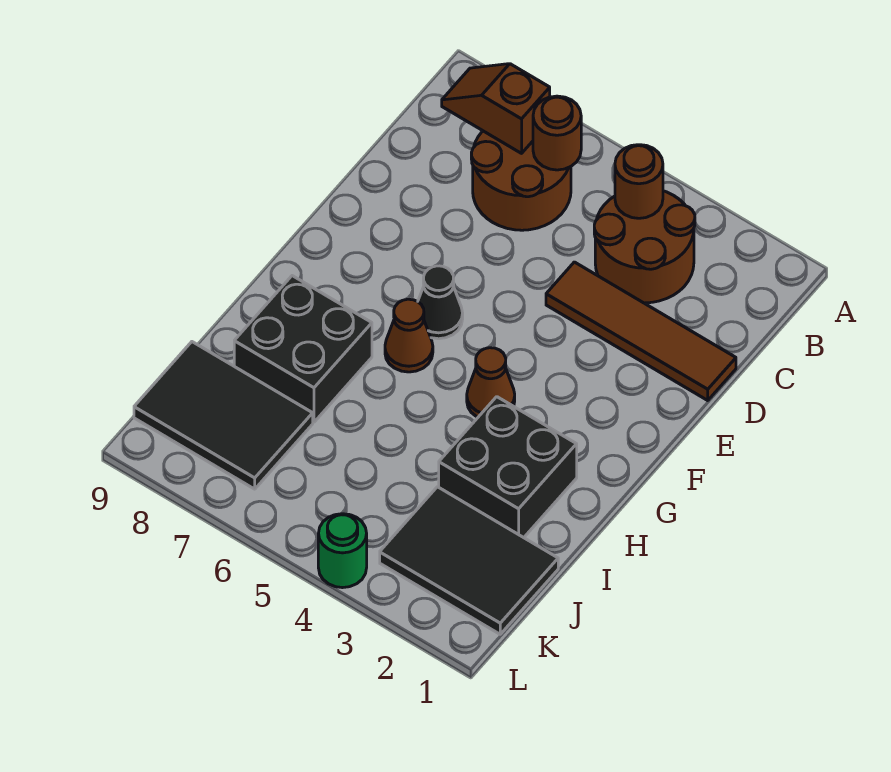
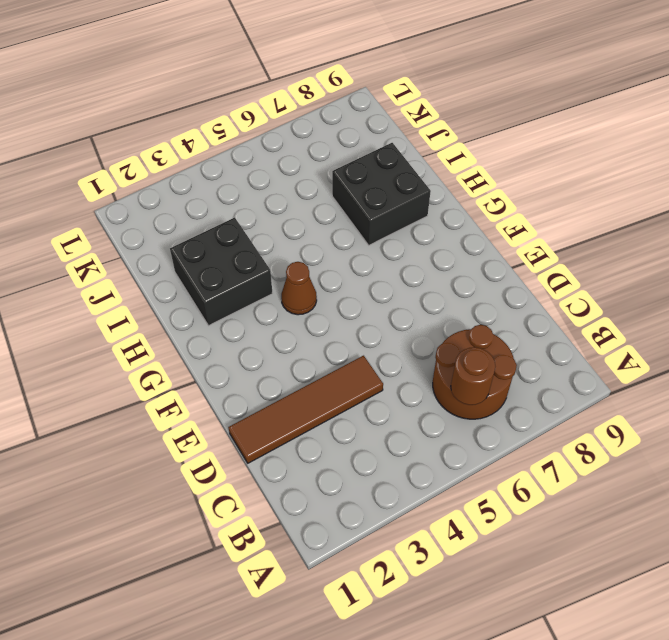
none -> brown round brick B3:C4 level 1
none -> black cone F6 level 1
none -> brown cone G6 level 1

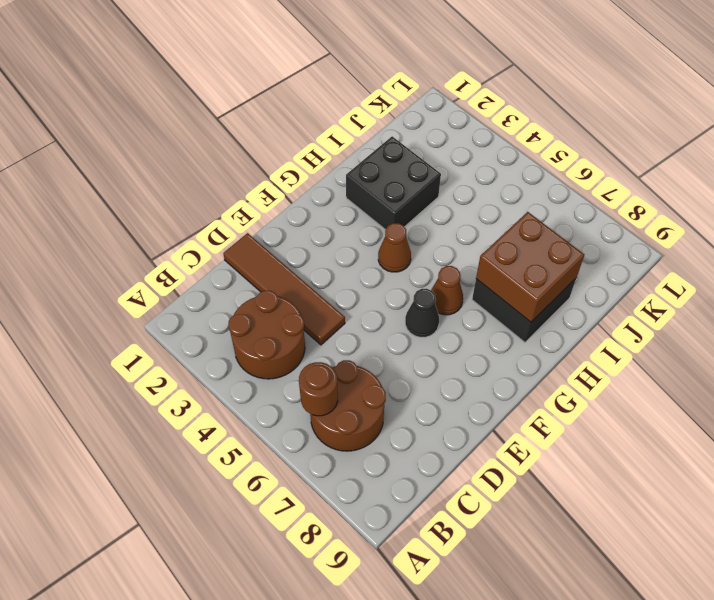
brown brick H7:I8 level 2 -> none
none -> black tile J1:K3 level 1
none -> black tile J7:K9 level 1
none -> green round brick L4 level 1

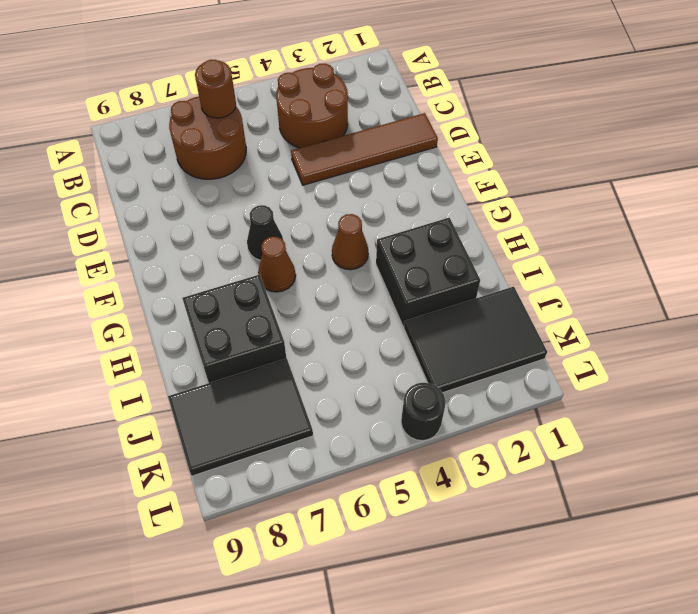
black round brick L4 level 1 -> green round brick L4 level 1
none -> brown round brick B4 level 2
none -> brown slope B7:B8 level 2 top 7

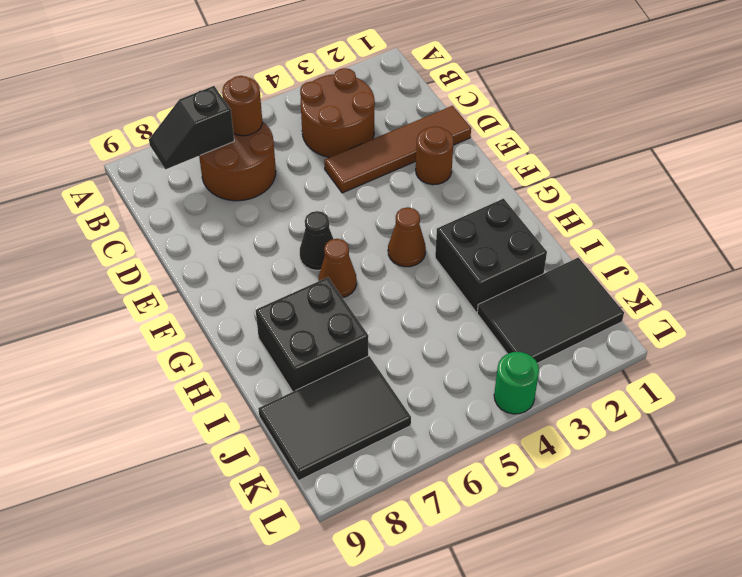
black slope B7:B8 level 2 top 7 -> brown slope B7:B8 level 2 top 7
brown round brick E2 level 1 -> brown round brick B4 level 2

